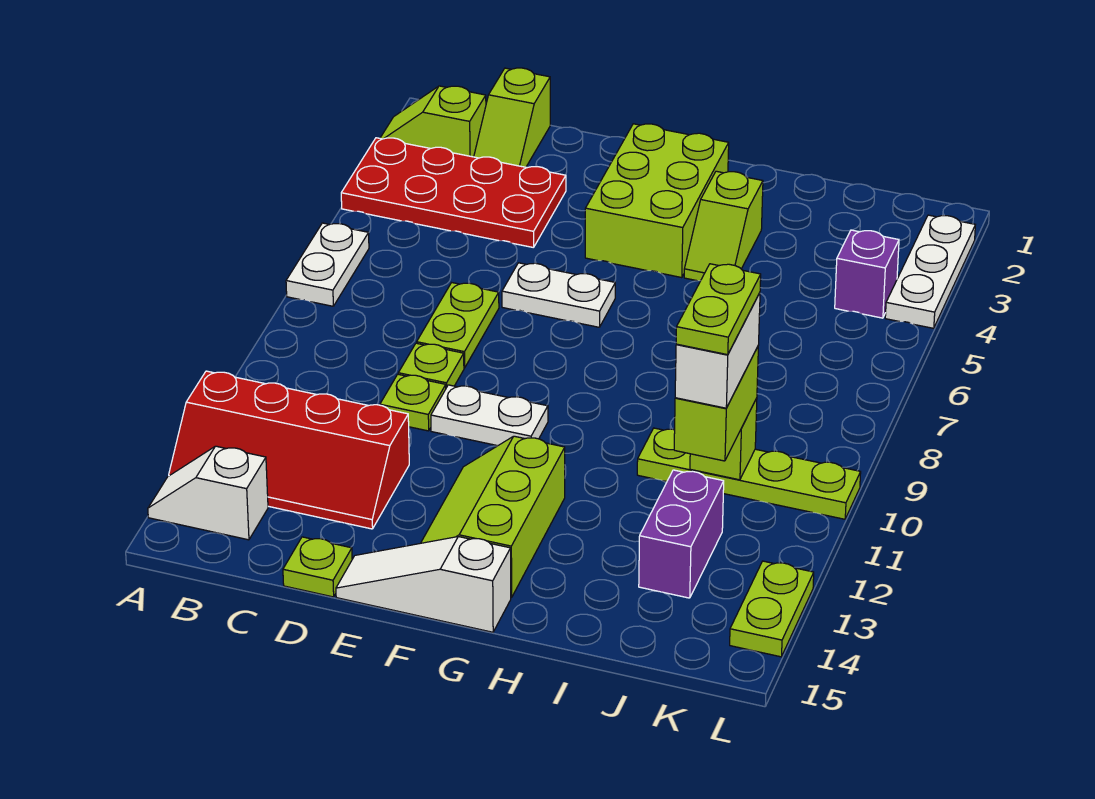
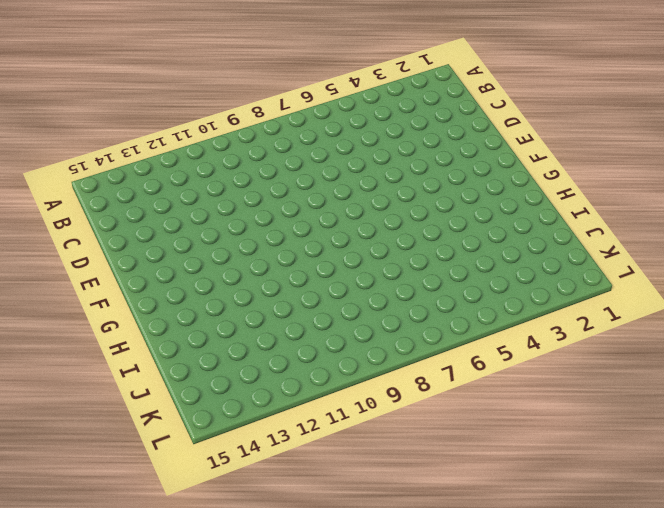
none -> lime slope A2:B2 level 1 top B
none -> red plate A3:D4 level 1
none -> white plate A6:A7 level 1

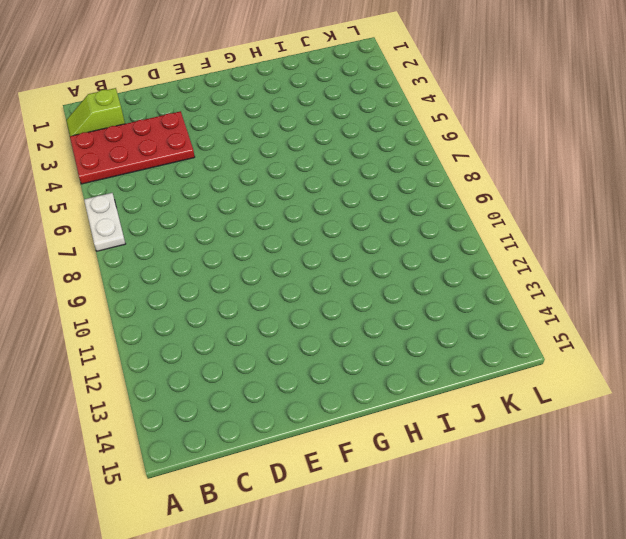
none -> red slope A12:D13 level 1 top 12
none -> white slope A14:B14 level 1 top B
none -> lime slope C1:C2 level 1 top 1

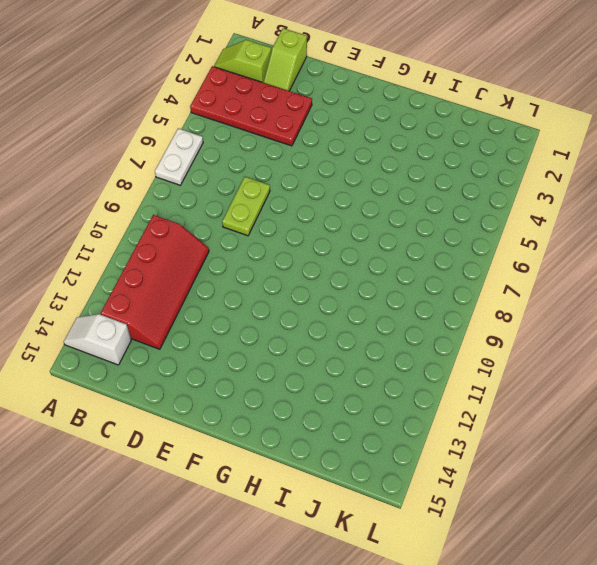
red slope B10:C13 level 1 top B -> red slope A12:D13 level 1 top 12
none -> lime plate D9 level 1
none -> lime plate D10 level 1
none -> lime plate D15 level 1

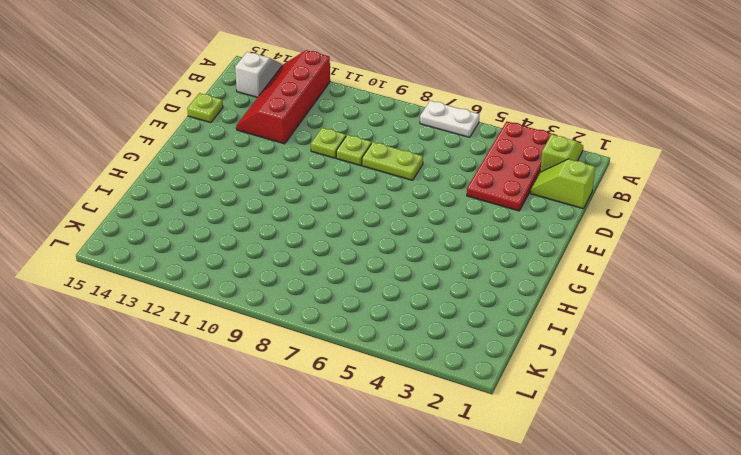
none -> white plate E6:F6 level 1
none -> white plate E10:F10 level 1
none -> white slope E15:G15 level 1 top G

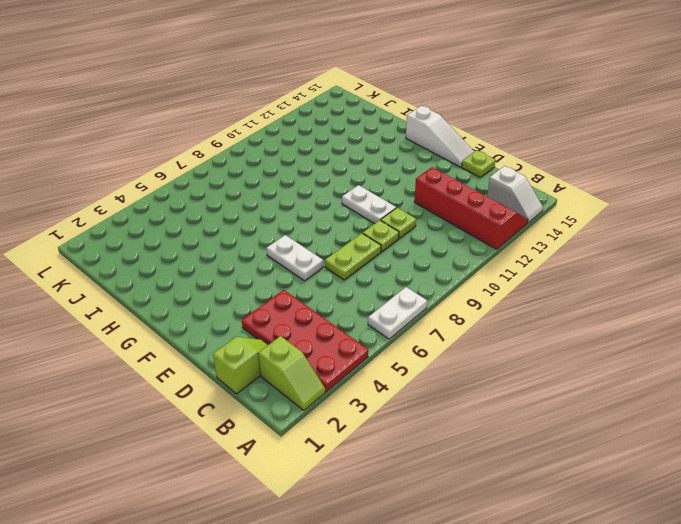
none -> lime brick F2:G4 level 1
none -> lime slope F12:G14 level 1 top G
none -> lime slope H3:H4 level 1 top 3

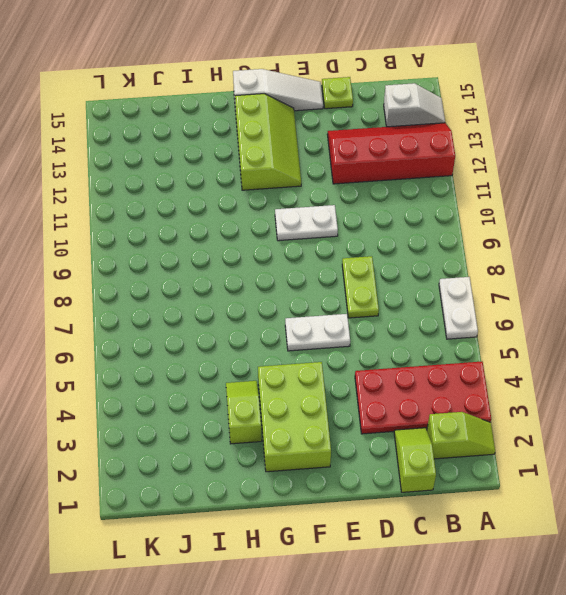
none -> lime plate D9 level 1
none -> lime plate D10 level 1
none -> lime plate I10:L10 level 1

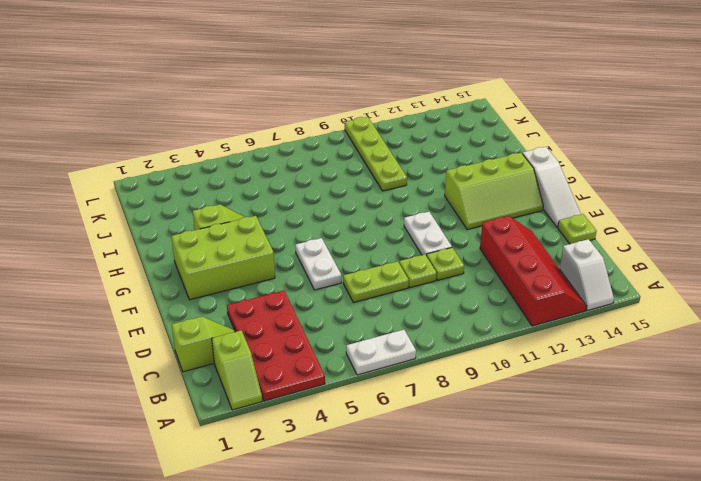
none -> purple brick J12:J13 level 1
none -> purple brick K4 level 1
none -> white plate L2:L4 level 1

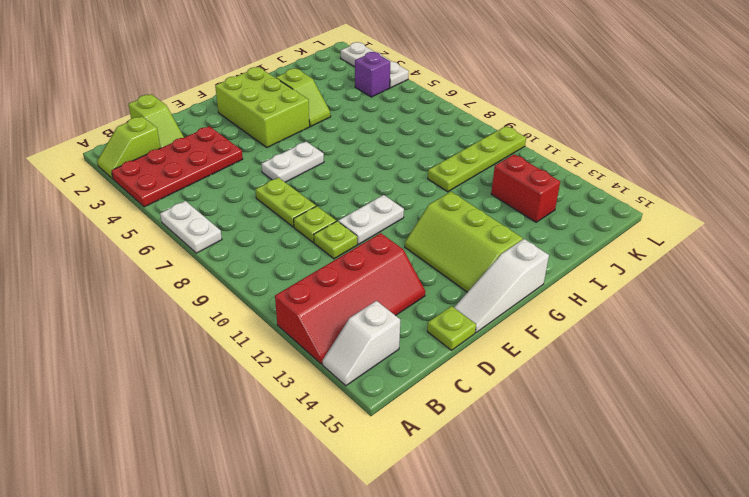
red brick J12:J13 level 1 -> purple brick J12:J13 level 1
none -> lime plate L13:L14 level 1
none -> lime brick J10 level 2
none -> lime brick J10:J11 level 3

